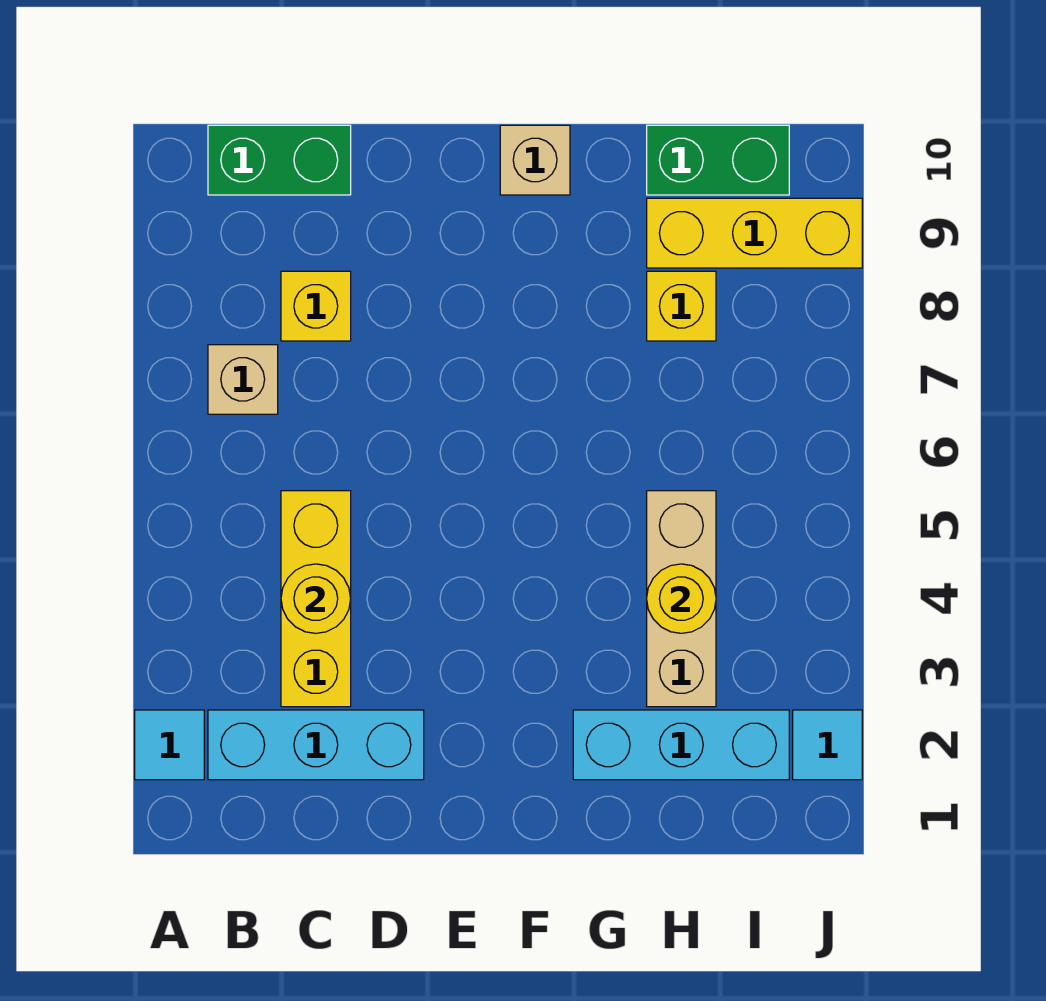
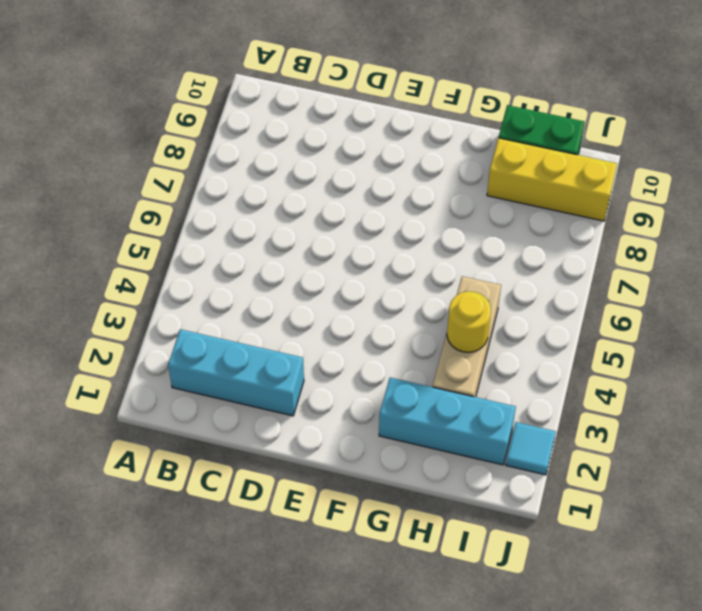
none -> cyan tile A2 level 1
none -> tan brick B7 level 1
none -> green brick B10:C10 level 1

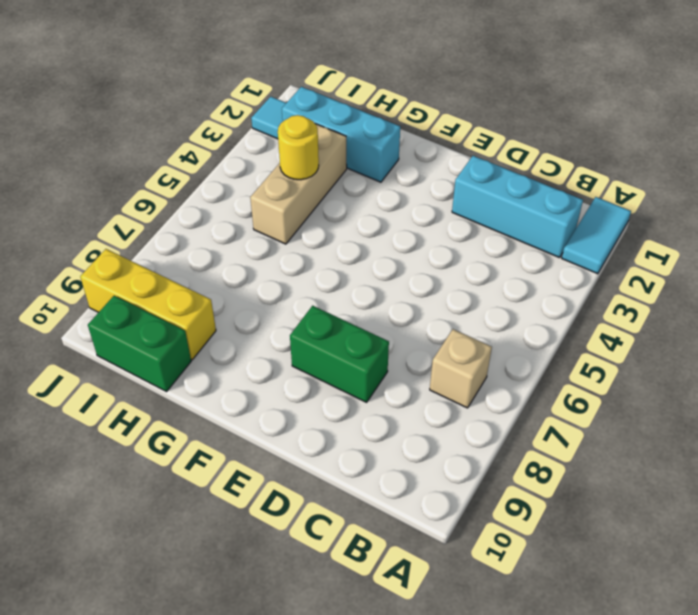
cyan tile A1:A2 level 1 -> cyan tile A2 level 1
green brick D8:E8 level 1 -> green brick B10:C10 level 1
none -> yellow brick C3:C5 level 1
none -> yellow brick C8 level 1
none -> tan brick F10 level 1

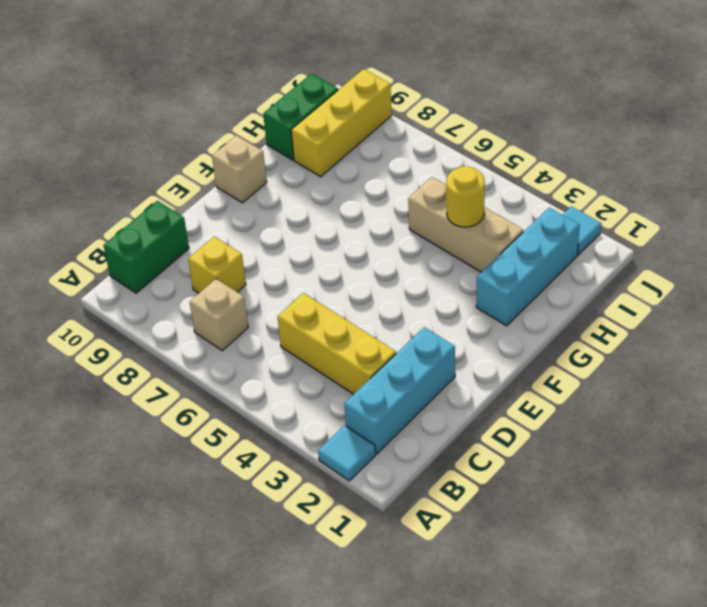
none -> yellow brick H8 level 1
none -> yellow round brick C4 level 2

